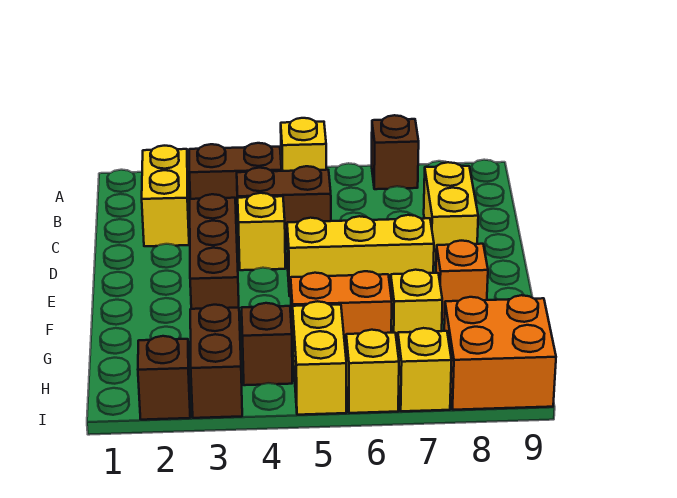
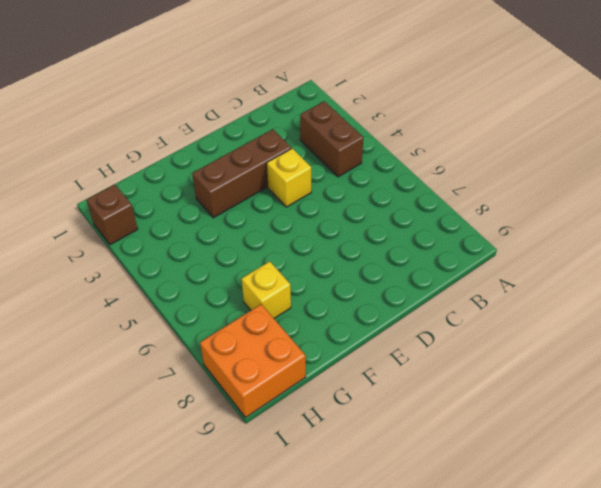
none -> yellow brick A5 level 1
none -> brown brick A7 level 1
none -> yellow brick B2:C2 level 1

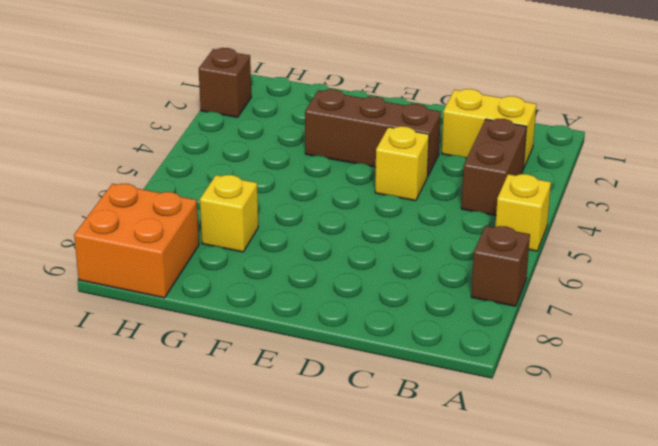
none -> brown brick C4:C5 level 1
none -> yellow brick C8:D8 level 1
none -> yellow brick E5:E7 level 1

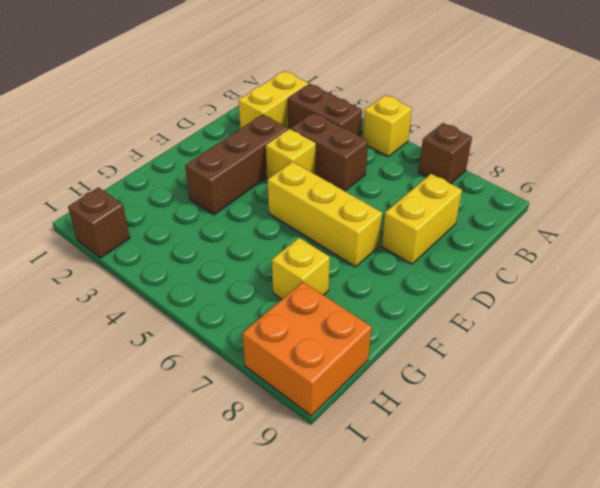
none -> orange brick F8 level 1
none -> orange brick G5:G6 level 1
none -> brown brick H3:I3 level 1

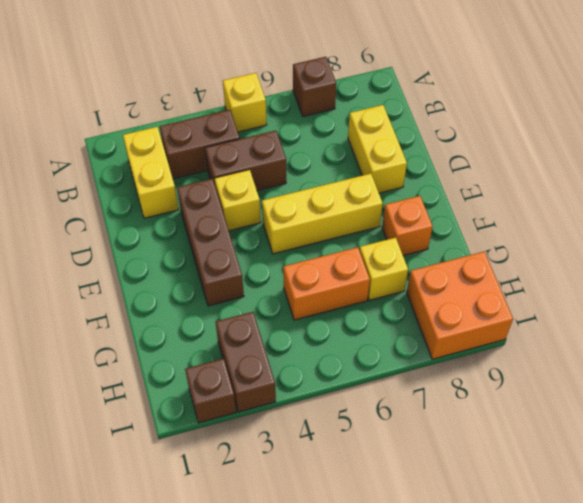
none -> brown brick H4 level 1
none -> yellow brick H5:I5 level 1
none -> yellow brick I6 level 1

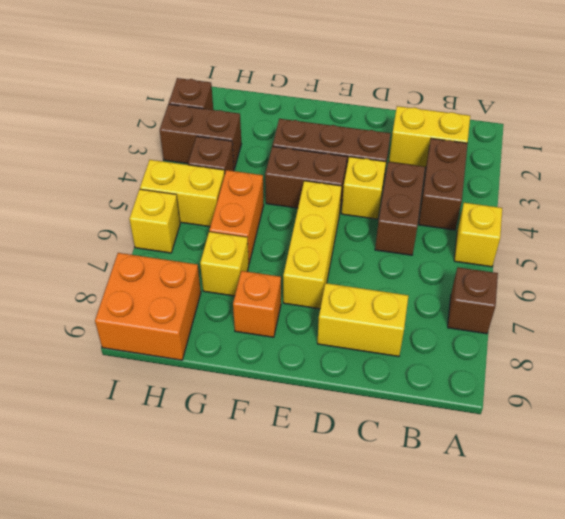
brown brick E4:F4 level 1 -> none
none -> yellow brick I7 level 1

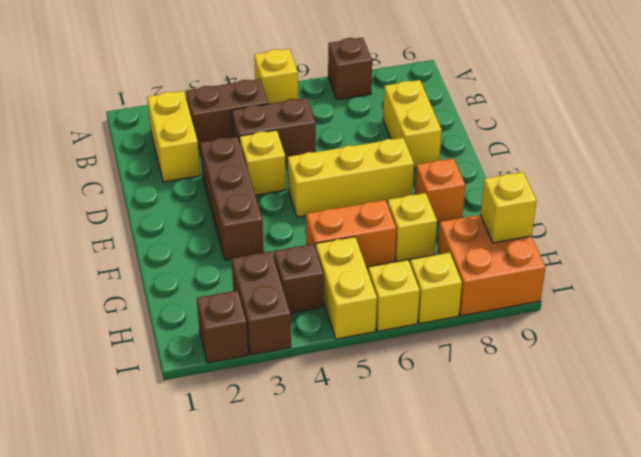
yellow brick H9 level 2 -> none

